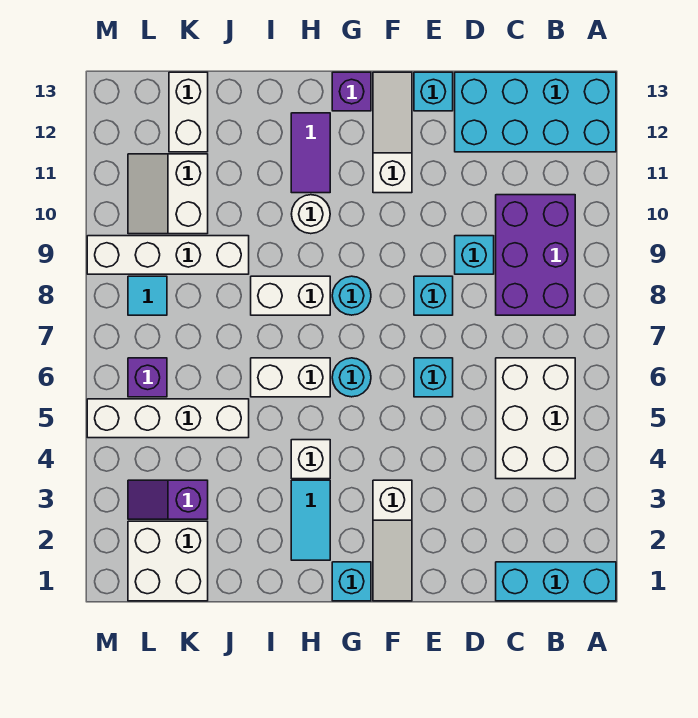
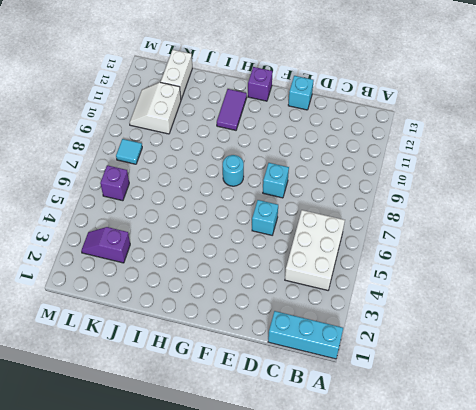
none -> cyan brick A12:D13 level 1
none -> purple brick B8:C10 level 1
none -> cyan brick D9 level 1

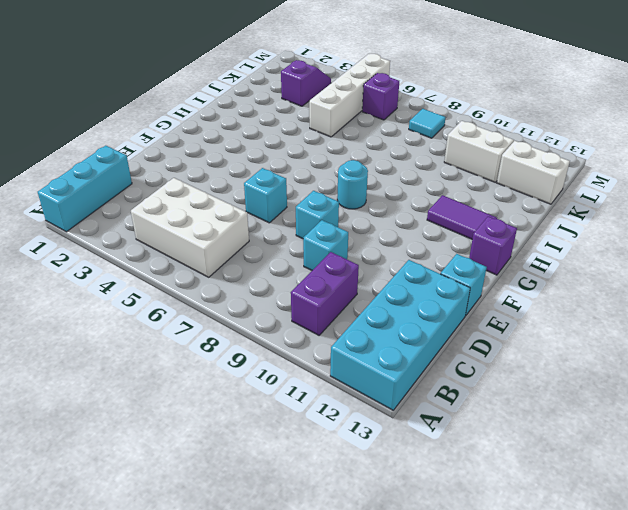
purple brick B10:C10 level 1 -> purple brick B8:C10 level 1
none -> white slope F1:F3 level 1 top 3
none -> white slope F11:F13 level 1 top 11
none -> cyan brick G1 level 1

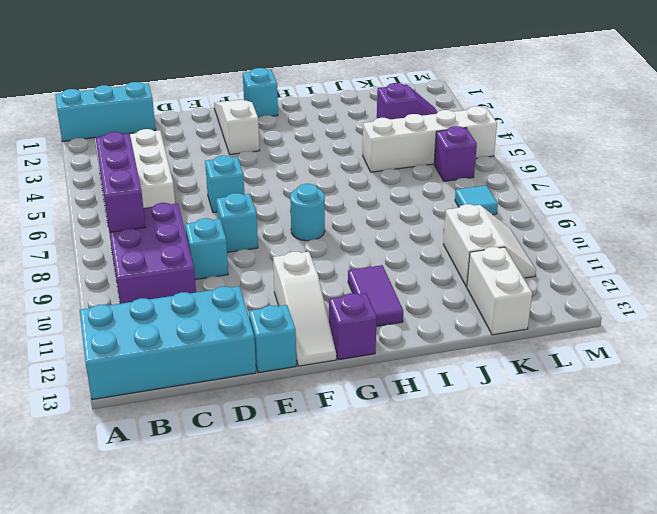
purple brick B6:B8 level 2 -> none
none -> cyan round brick G6 level 1
none -> cyan tile H2:H3 level 1
none -> white brick H4 level 1

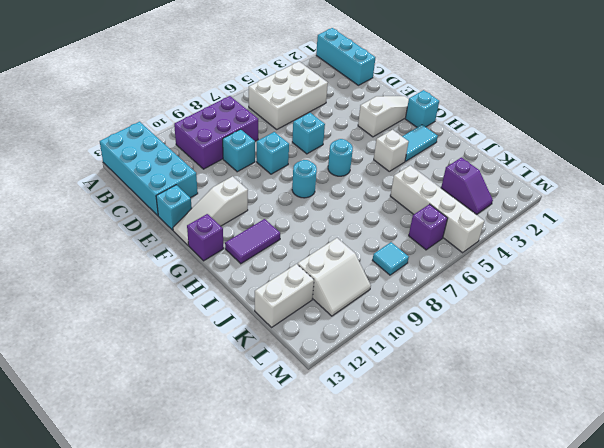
none -> white brick H6:I6 level 1
none -> white brick H8:I8 level 1
none -> white round brick H10 level 1

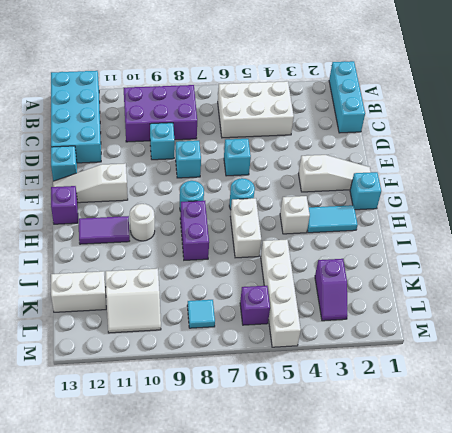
purple brick H8:I8 level 1 -> white brick H8:I8 level 1
none -> white brick J9:M9 level 1
none -> white brick K1:L2 level 1

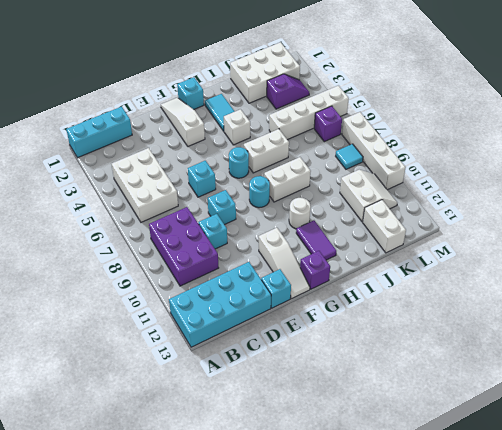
white brick J1:L2 level 1 -> white brick K1:L2 level 1
white brick M7:M10 level 1 -> white brick J9:M9 level 1

